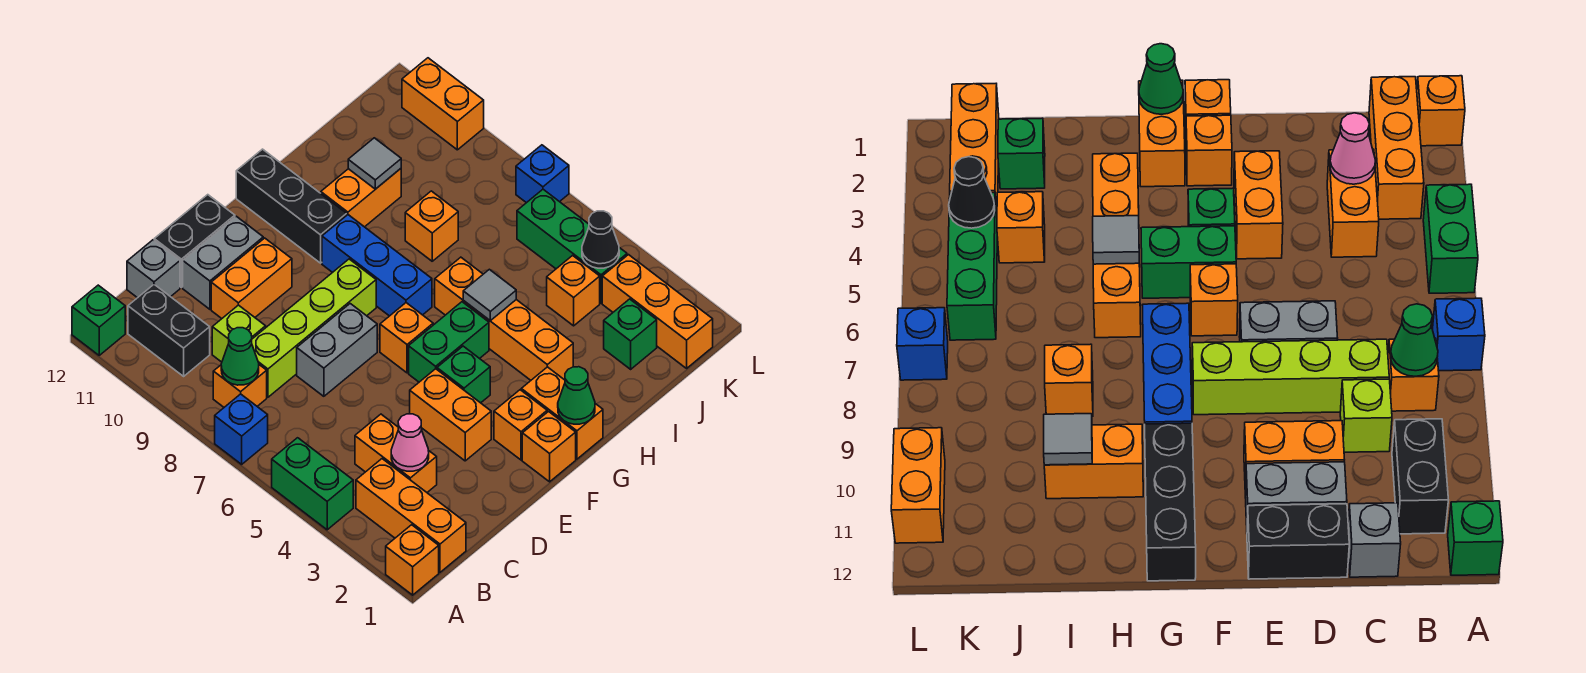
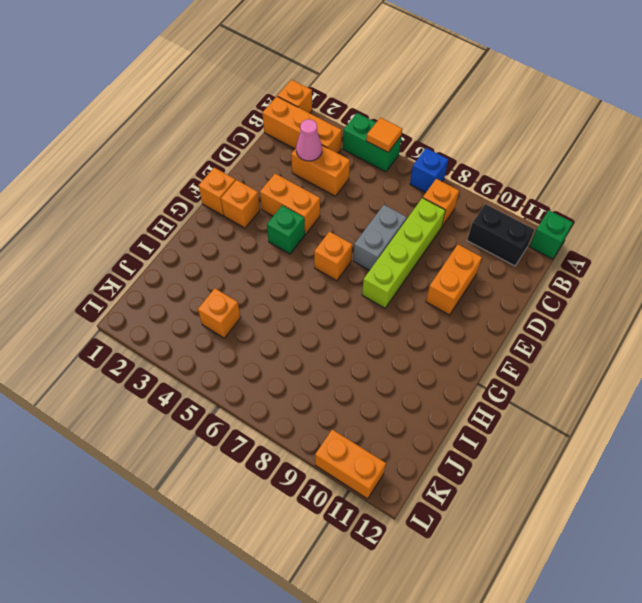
orange tile A5 level 2 -> none
none -> lime brick C9 level 1
none -> grey brick C12 level 1
none -> grey brick D11:E11 level 1
none -> black brick D12:E12 level 1

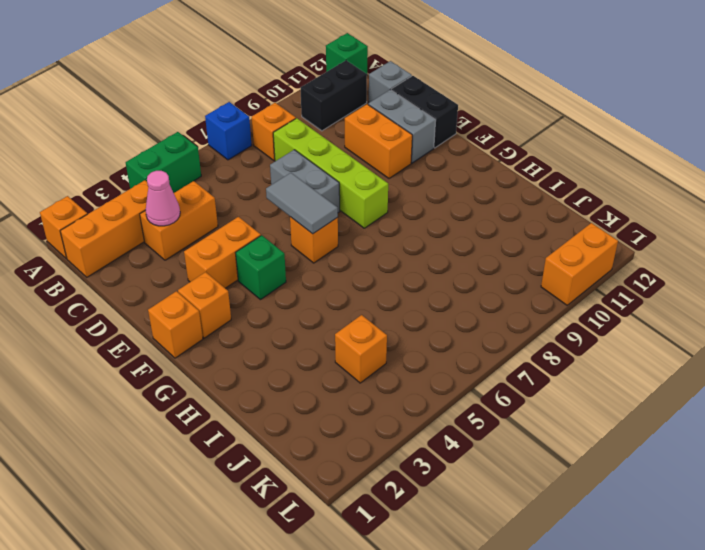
grey tile E6:F6 level 2 -> none
none -> lime brick C9 level 1
none -> green brick F5:G5 level 1
none -> orange brick G1:G2 level 1
none -> blue brick G7:G9 level 1

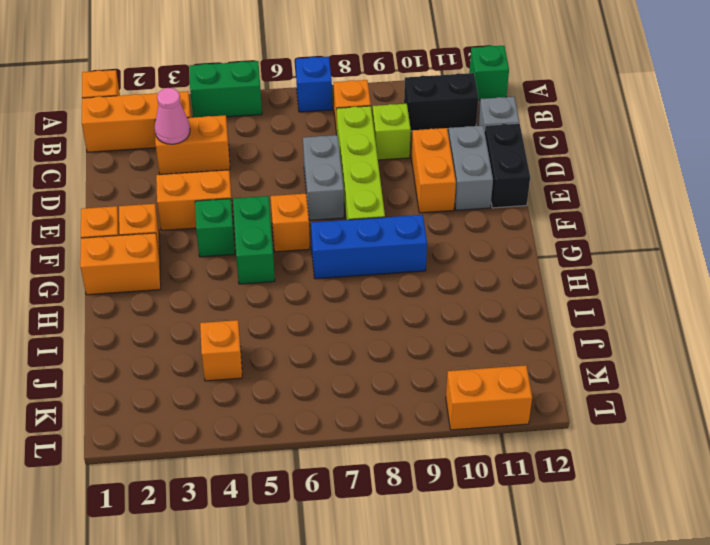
none -> black brick G10:G12 level 1
none -> orange brick H3:H6 level 1
none -> orange brick H10:I10 level 1
none -> orange brick I8 level 1

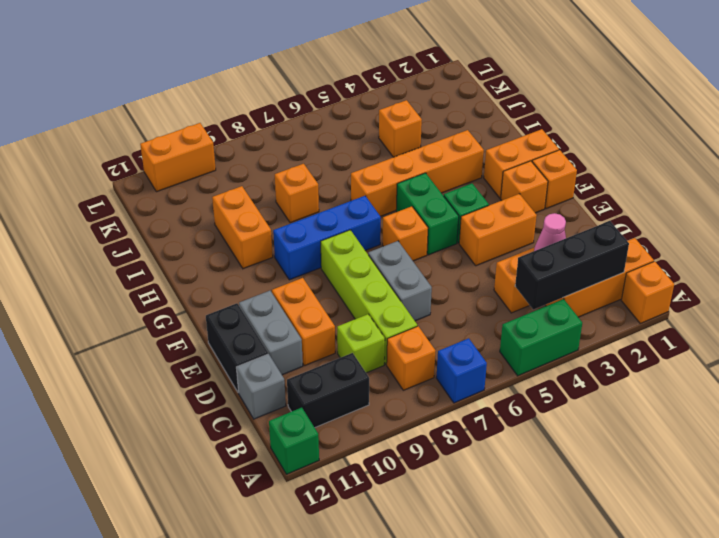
black brick B2:B4 level 2 -> black brick G10:G12 level 1
none -> green brick J2 level 1
none -> orange brick K1:K3 level 1
none -> green brick K4:K6 level 1
none -> blue brick L7 level 1

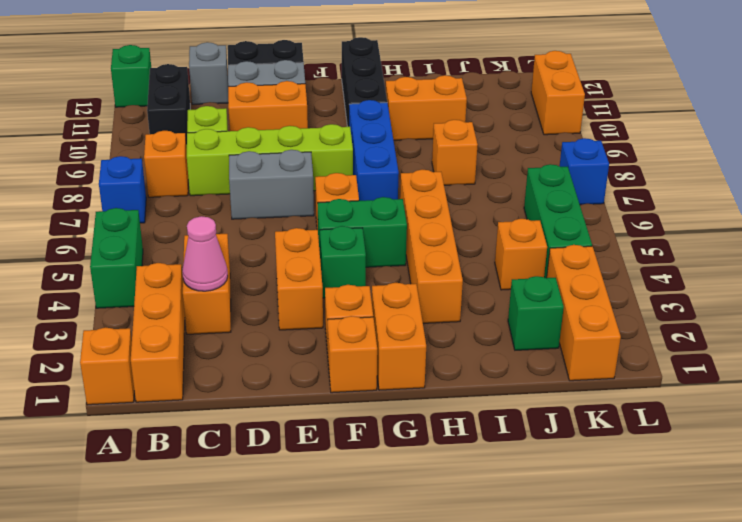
none -> green cone B8 level 2
none -> green cone G1 level 2
none -> grey tile H5 level 2
none -> grey tile I10 level 2

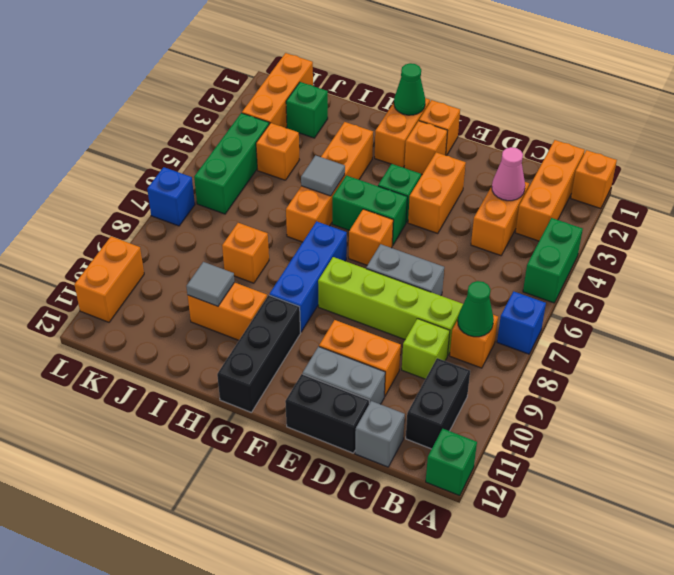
none -> black cone K4 level 2

